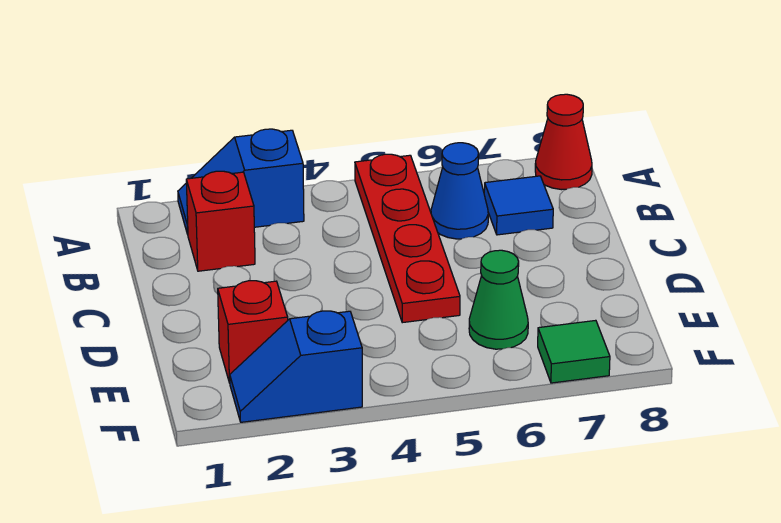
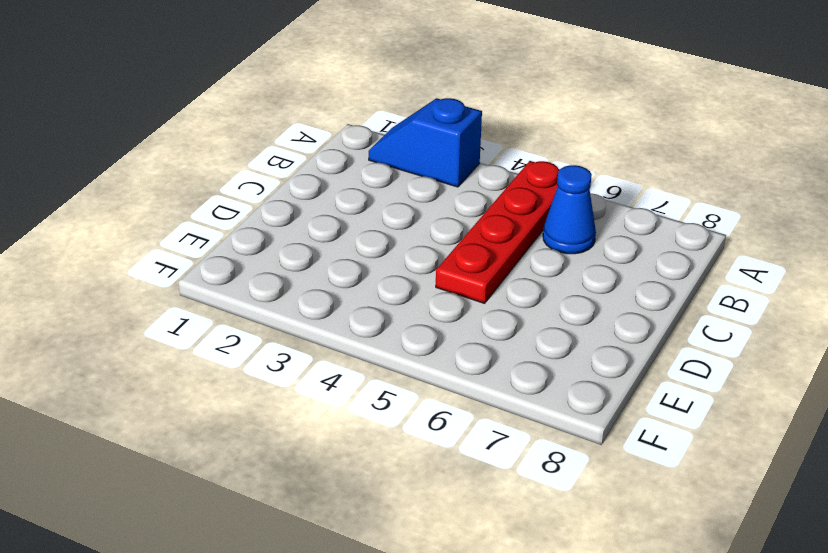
none -> red cone A8 level 1
none -> red brick B2 level 1

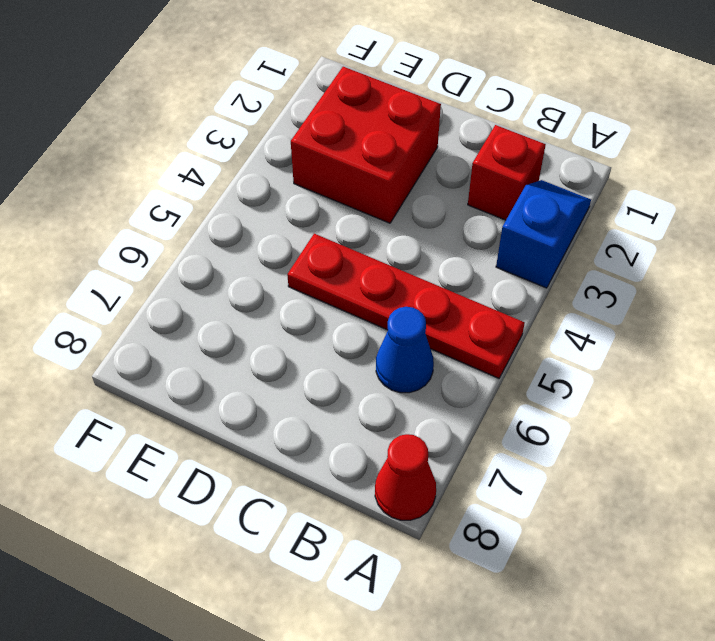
red brick D2:E3 level 1 -> red brick E2 level 1
none -> blue tile B7 level 1
none -> green cone E6 level 1

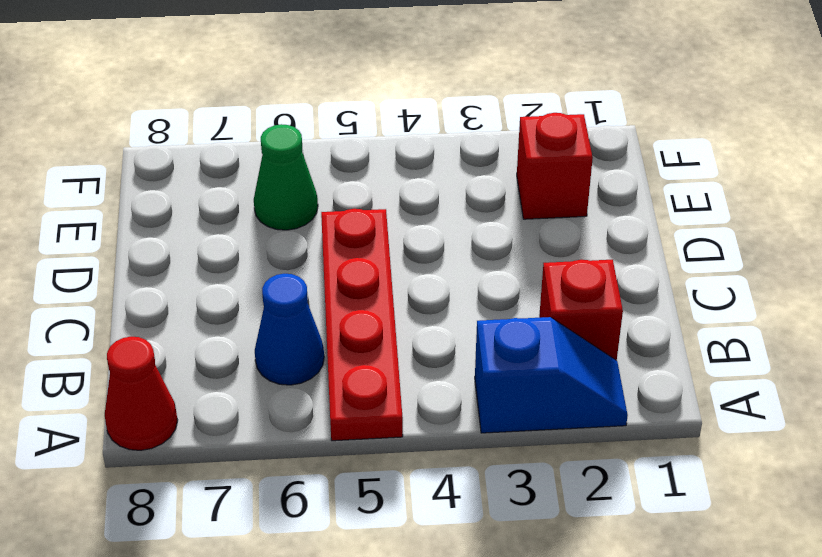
none -> blue tile B7 level 1
none -> blue slope F2:F3 level 1 top 3

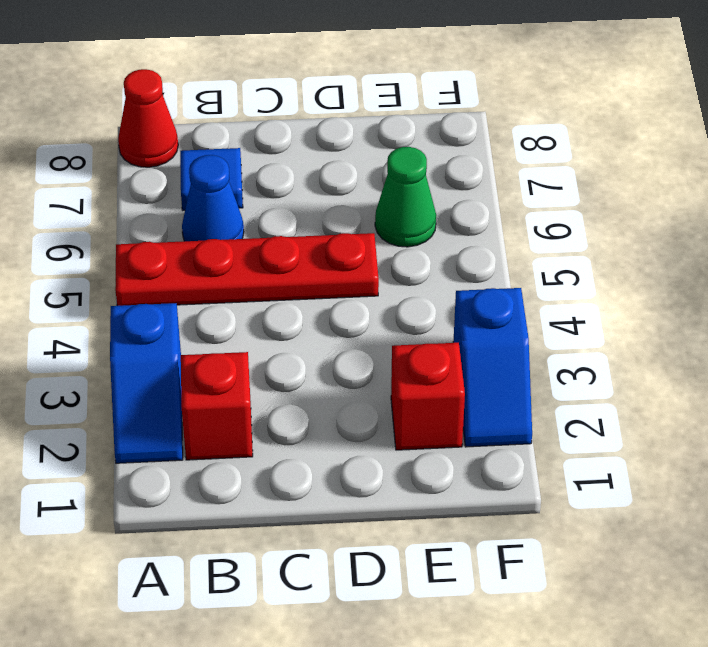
none -> green tile F7 level 1

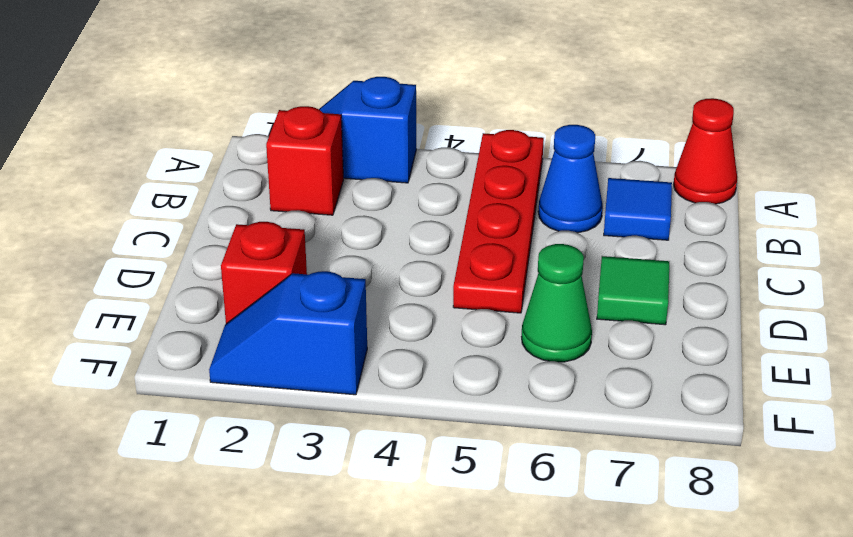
green tile D7 level 1 -> green tile F7 level 1

